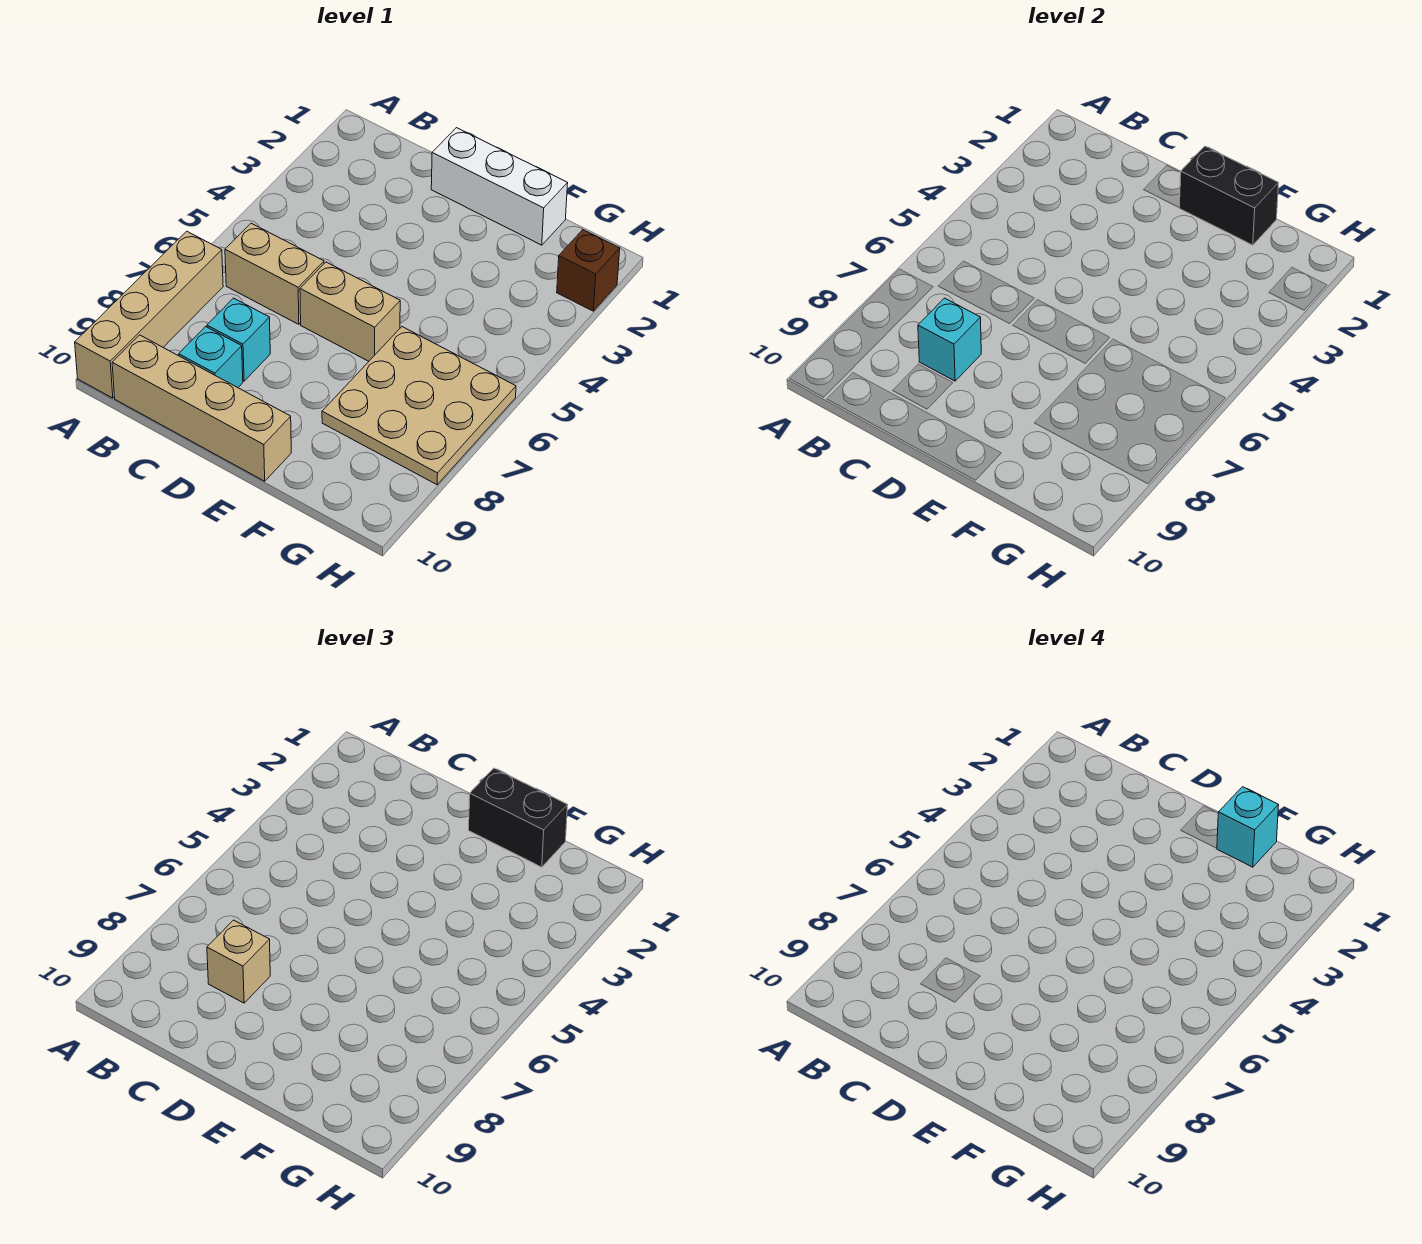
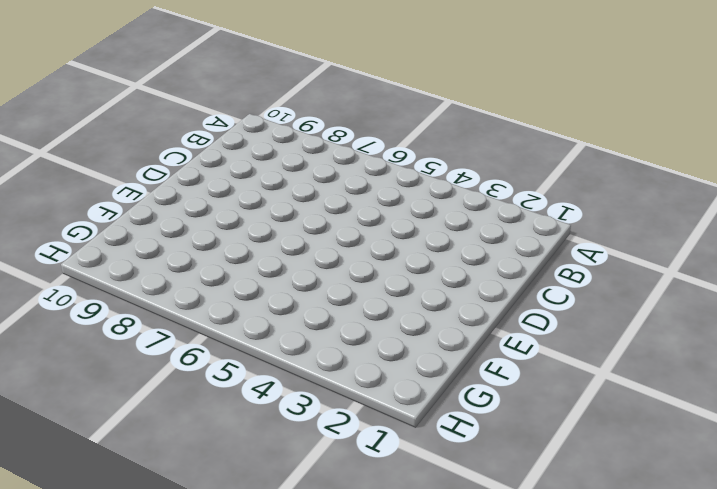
none -> tan brick A7:A10 level 1
none -> tan brick B6:C6 level 1
none -> tan brick B10:E10 level 1

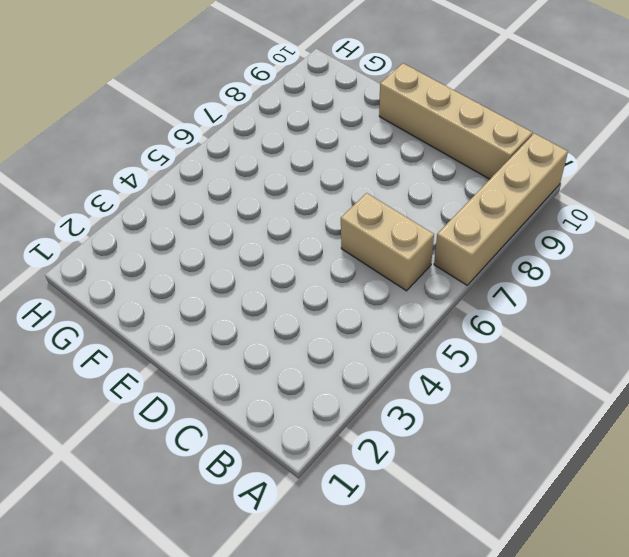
none -> cyan brick C8 level 1
none -> cyan brick C9 level 1
none -> white brick D1:F1 level 1

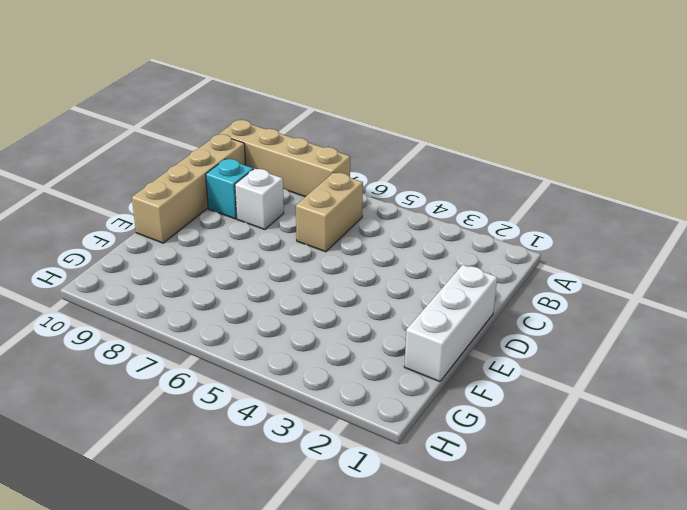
white brick C8 level 1 -> cyan brick C8 level 1
none -> tan brick D6:E6 level 1
none -> tan plate F6:H8 level 1
none -> brown brick H2 level 1

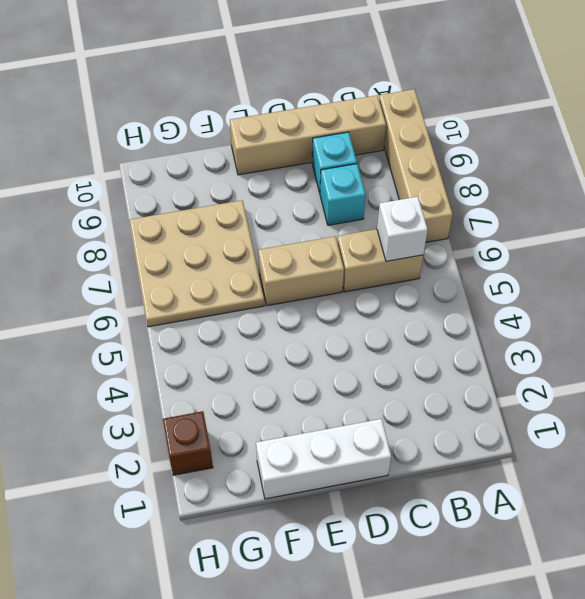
white brick B6 level 2 -> none
none -> cyan brick C8 level 2
none -> black brick E1:F1 level 2
none -> tan brick C8 level 3

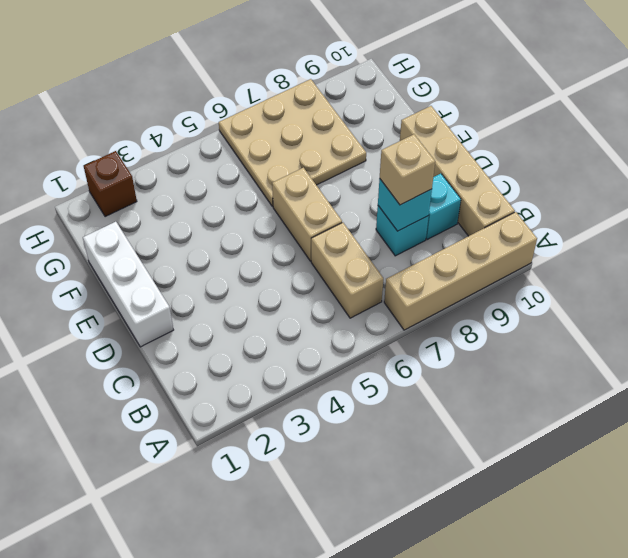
none -> black brick E1:F1 level 2
none -> black brick E1:F1 level 3
none -> cyan brick F1 level 4

